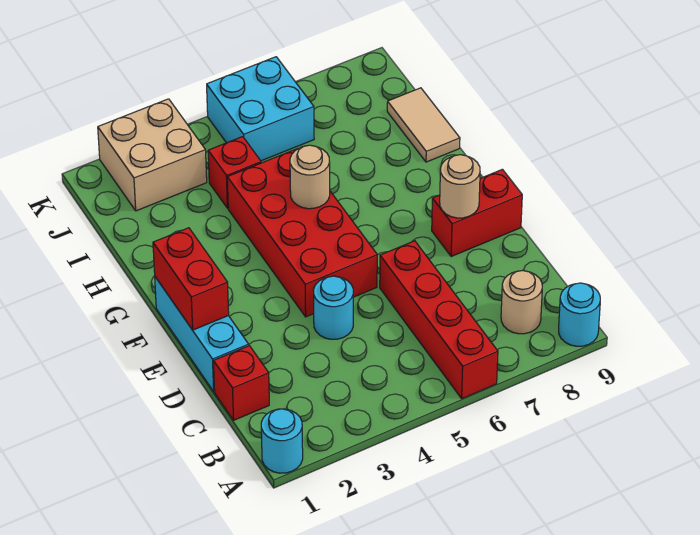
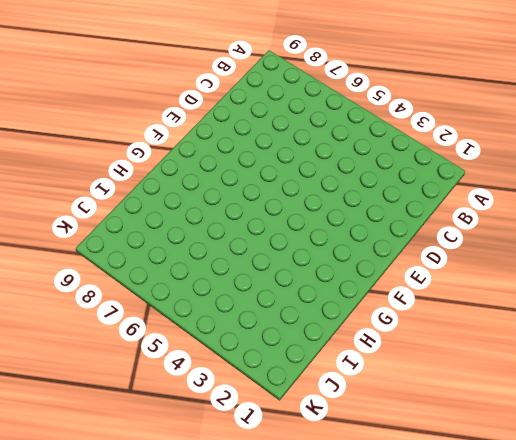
none -> cyan round brick A1 level 1
none -> red brick A6:D6 level 1
none -> cyan round brick A9 level 1

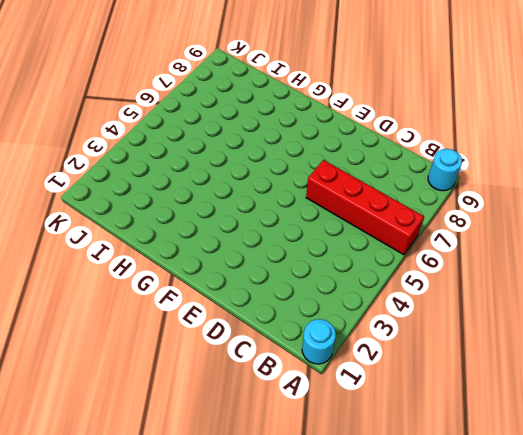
none -> tan round brick B8 level 1
none -> red brick C1 level 1
none -> cyan brick D1:F1 level 1

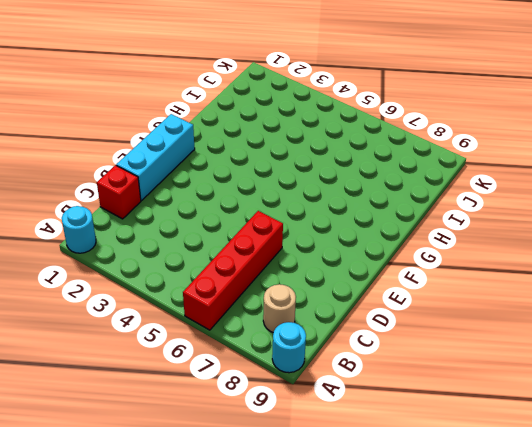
none -> cyan round brick D4 level 1
none -> red brick E4:H5 level 1
none -> red brick E8:E9 level 1

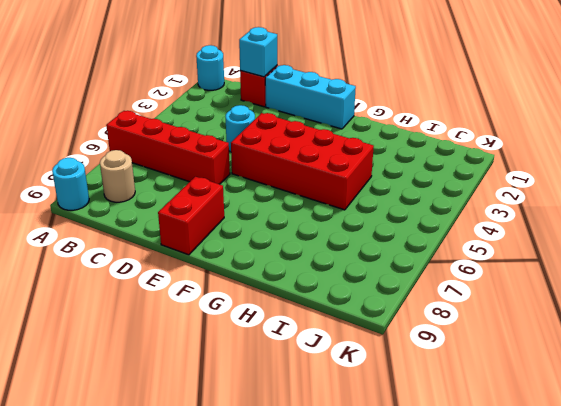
cyan brick C1 level 2 -> none
none -> tan tile H9:I9 level 1
none -> red brick I4 level 1
none -> tan brick J2:K3 level 1

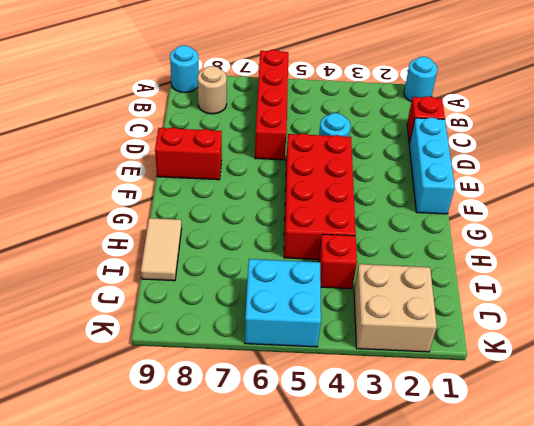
none -> red brick E1:F1 level 2
none -> tan round brick E8 level 2
none -> tan round brick G5 level 2

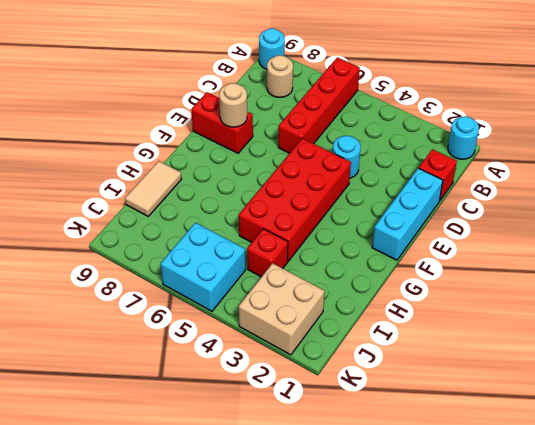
none -> red brick E1:F1 level 2
none -> tan round brick G5 level 2

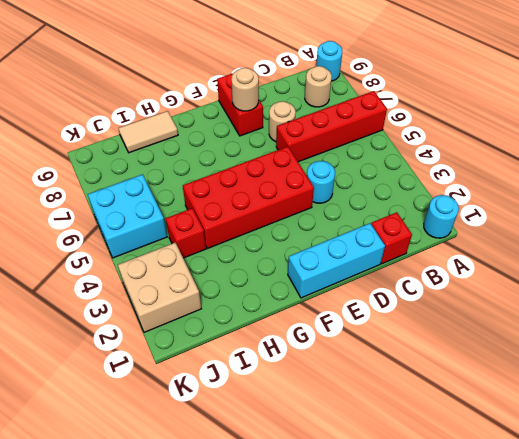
tan round brick D7 level 1 -> tan round brick G5 level 2
none -> red brick E1:F1 level 2

